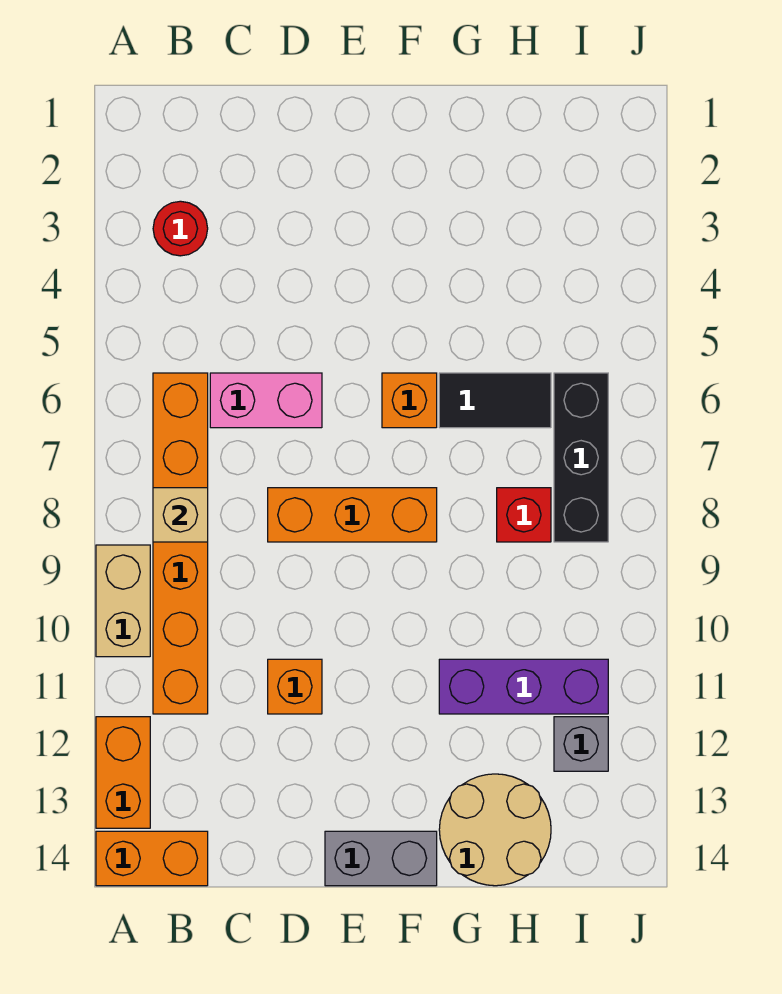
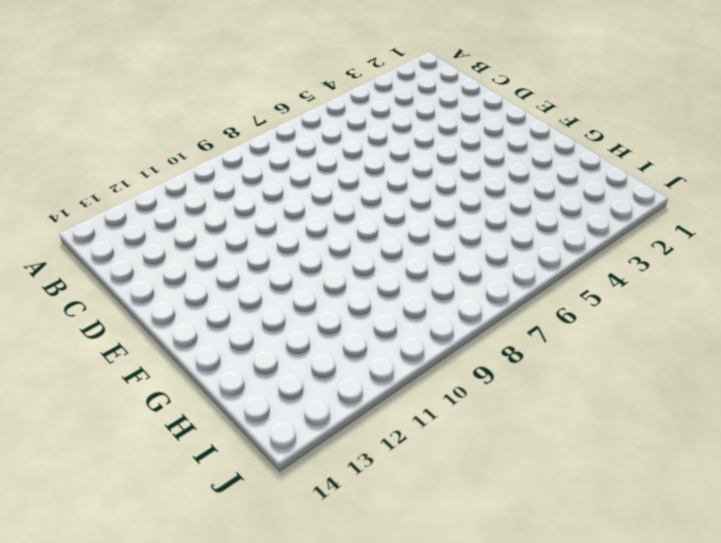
none -> tan brick A9:A10 level 1
none -> orange brick A12:A13 level 1
none -> orange brick A14:B14 level 1

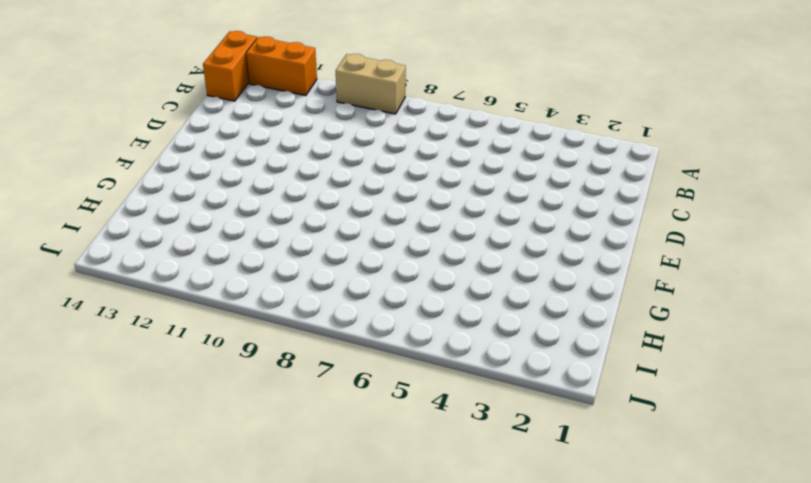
none -> red round brick B3 level 1
none -> orange brick B6:B11 level 1
none -> pink brick C6:D6 level 1

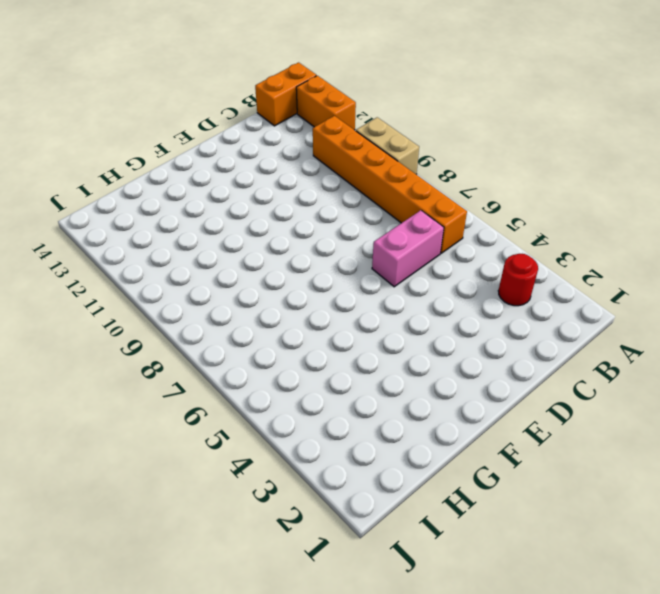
none -> orange brick D8:F8 level 1
none -> orange brick D11 level 1
none -> grey brick E14:F14 level 1

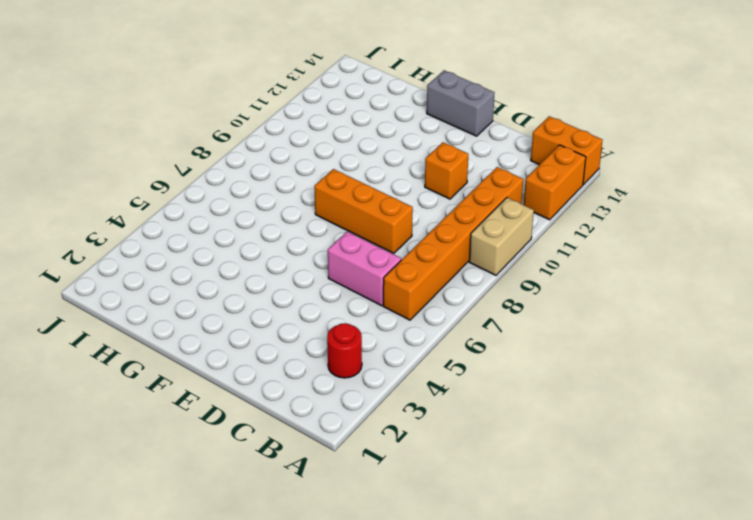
none -> orange brick F6 level 1
none -> black tile G6:H6 level 1
none -> purple brick G11:I11 level 1

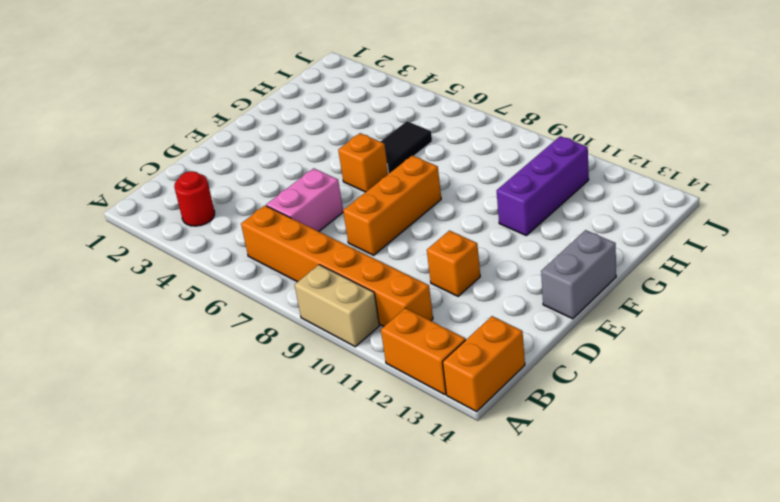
none -> tan round brick G13:H14 level 1
none -> red brick H8 level 1
none -> black brick I6:I8 level 1

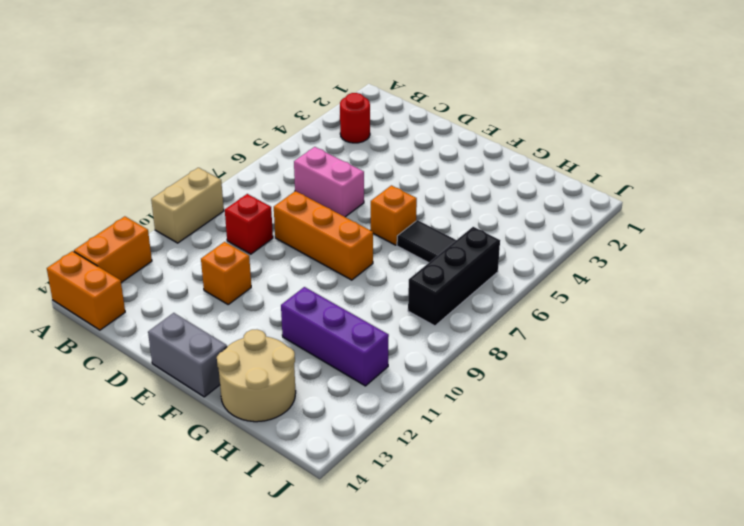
red brick C9 level 1 -> red brick H8 level 1
none -> orange brick B6:B11 level 1
none -> grey brick I12 level 1
none -> tan brick B8 level 2

